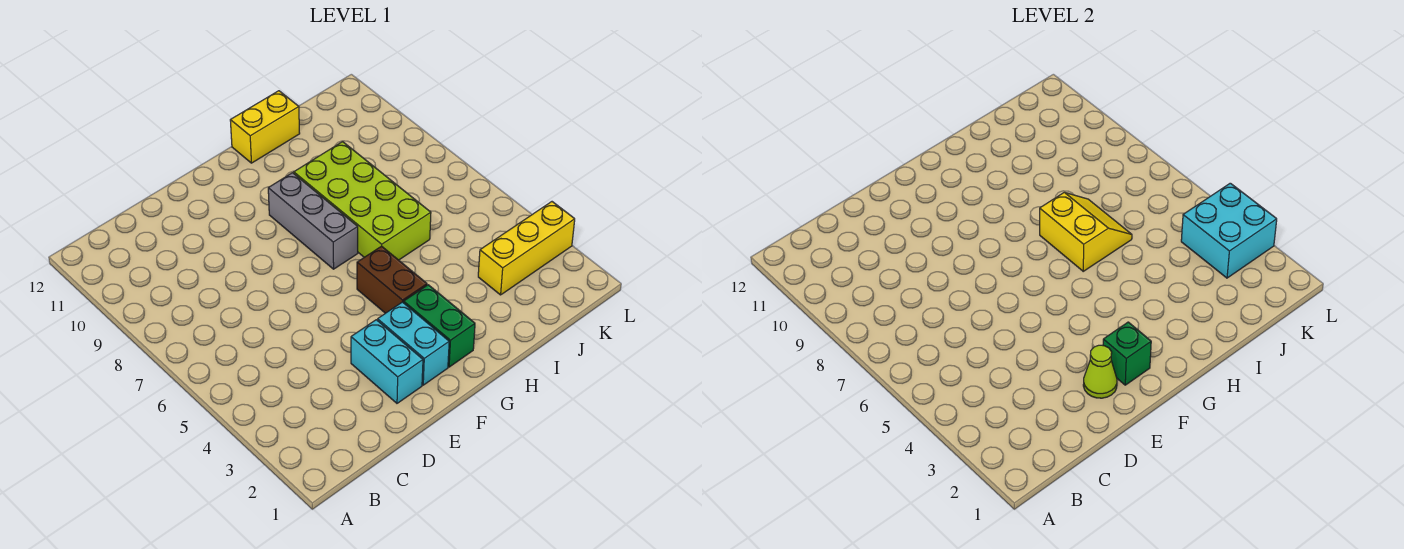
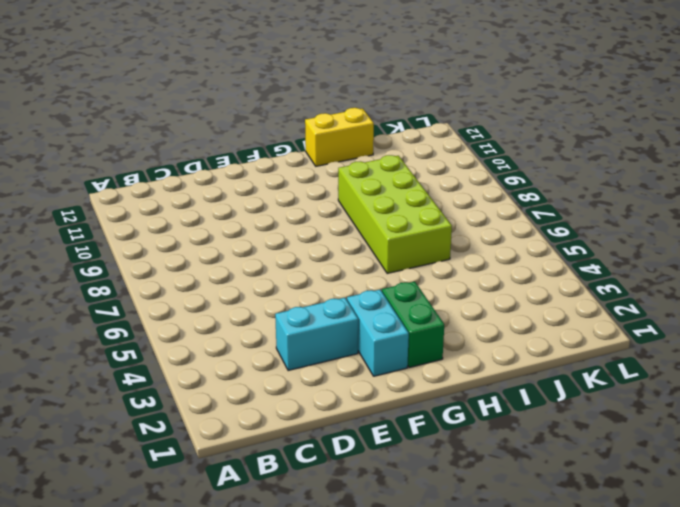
cyan brick D3:E3 level 1 -> cyan brick E2:E3 level 1
none -> brown brick G4:G5 level 1
none -> grey brick G7:G9 level 1
none -> yellow brick J3:L3 level 1

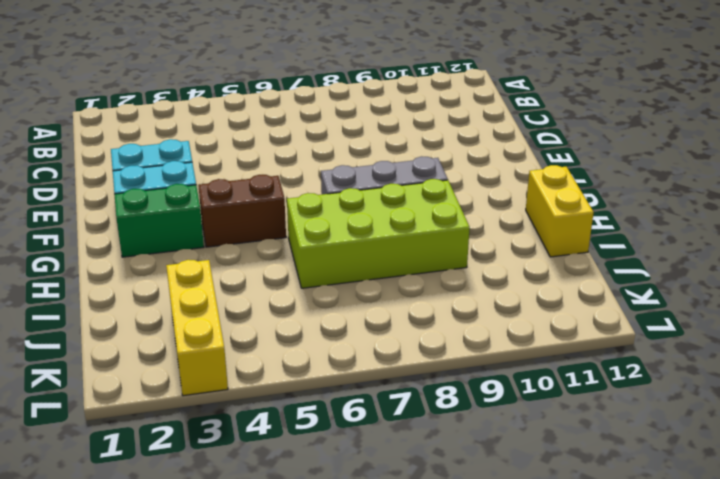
none -> lime cone E2 level 2
none -> green brick F2 level 2
none -> yellow slope H6:I7 level 2 top H

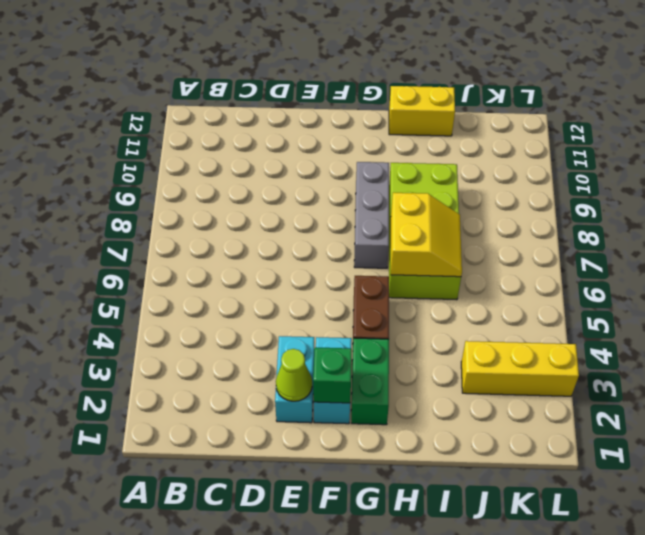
none -> cyan brick K3:L4 level 2

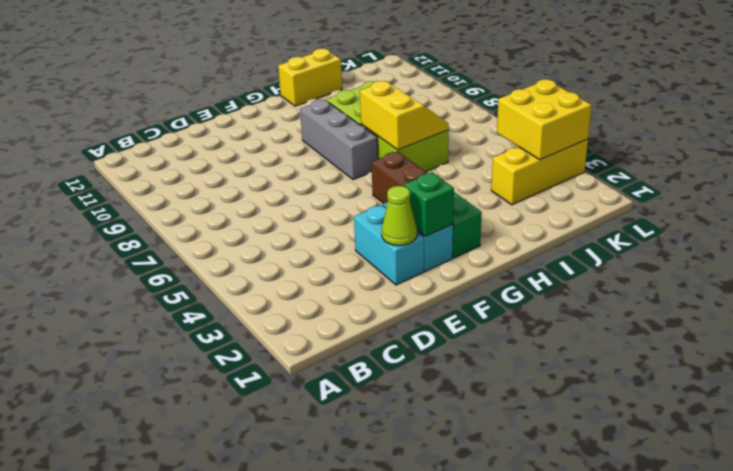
yellow brick K3:L4 level 2 -> cyan brick K3:L4 level 2

